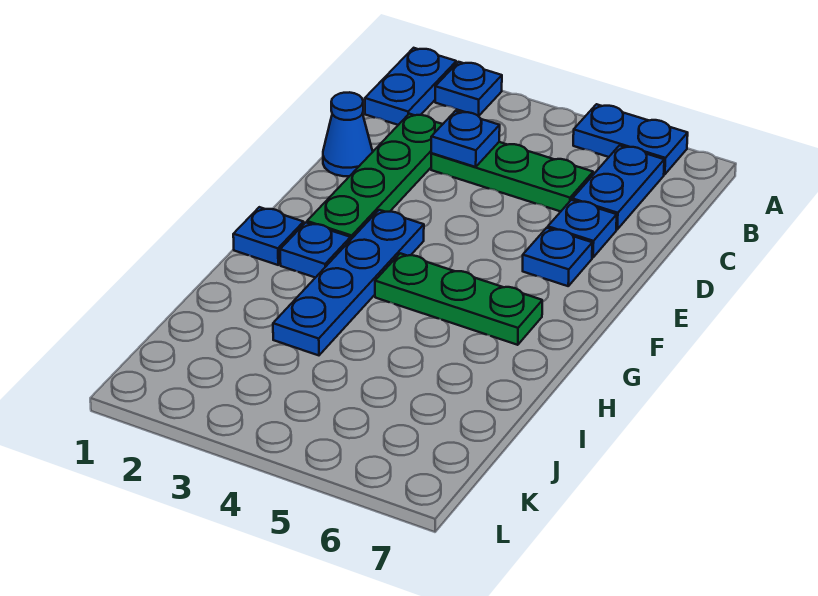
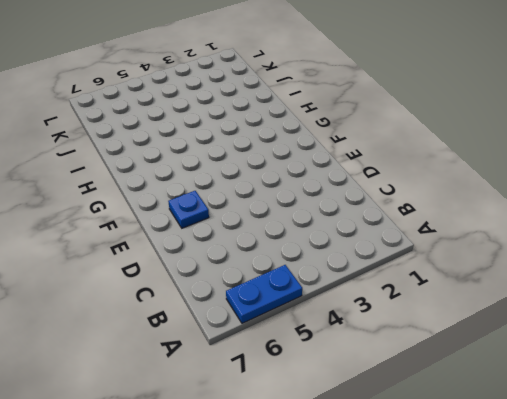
none -> blue plate A1:B1 level 1
none -> blue plate A2 level 1
none -> blue plate B6:C6 level 1

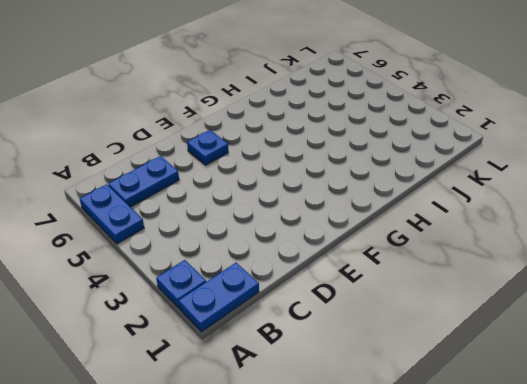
none -> green plate C2:F2 level 1
none -> green plate C3:C5 level 1
none -> blue cone D1 level 1

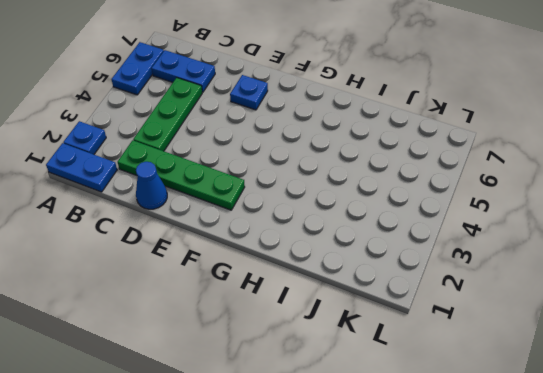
none -> blue plate D6 level 1
none -> blue plate F3:I3 level 1
none -> blue plate G1 level 1

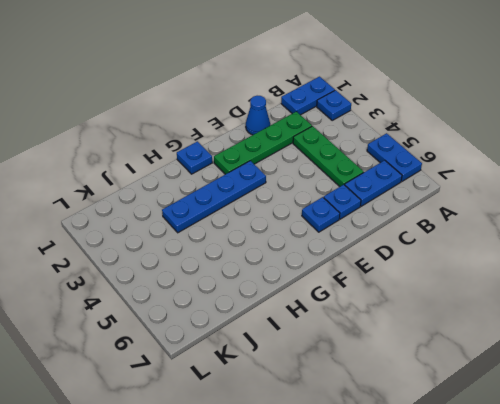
none -> blue plate G2 level 1
none -> green plate G4:G6 level 1
none -> blue plate C3 level 2

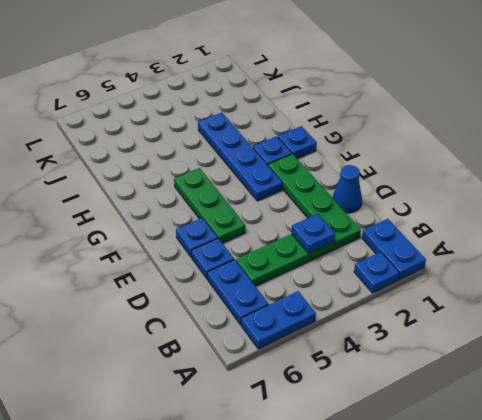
green plate E5:G5 level 1 -> green plate G4:G6 level 1

